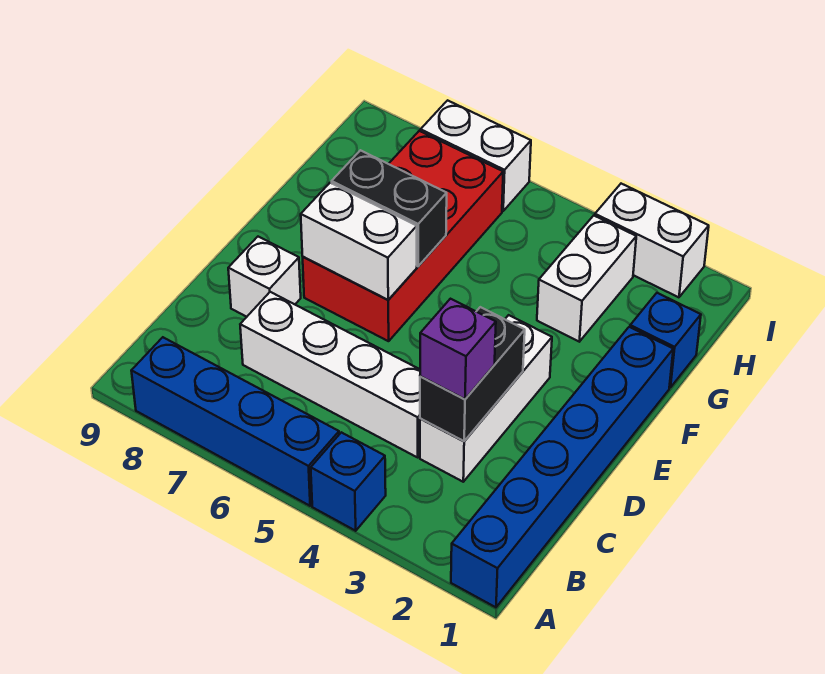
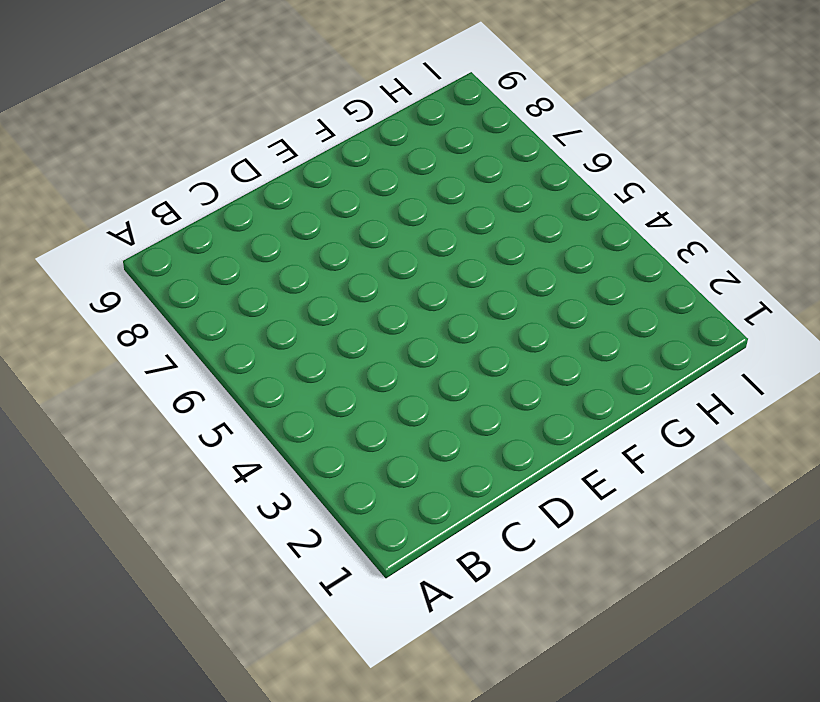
none -> blue brick A1:F1 level 1
none -> blue brick A4 level 1
none -> blue brick A5:A8 level 1

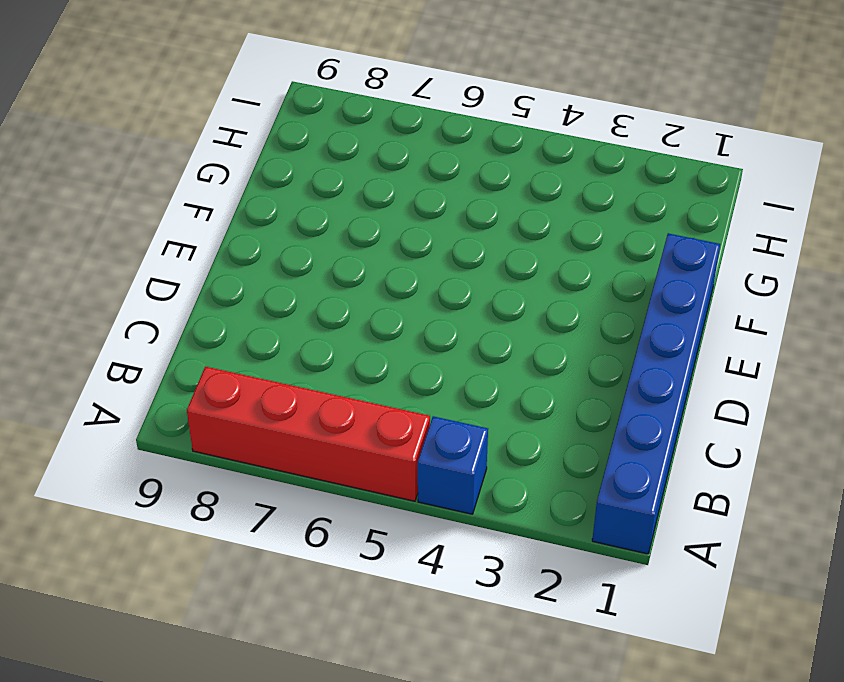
red brick A5:A8 level 1 -> blue brick A5:A8 level 1
none -> white brick C3:E3 level 1
none -> white brick C4:C7 level 1
none -> white brick D8 level 1

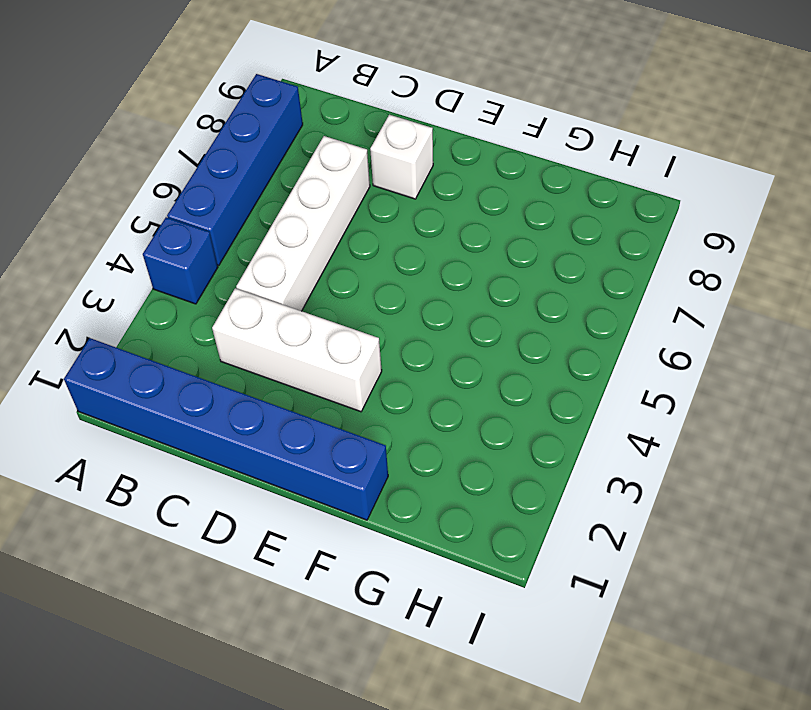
none -> red brick E6:H7 level 1
none -> blue brick G1 level 1
none -> white brick G3:H3 level 1

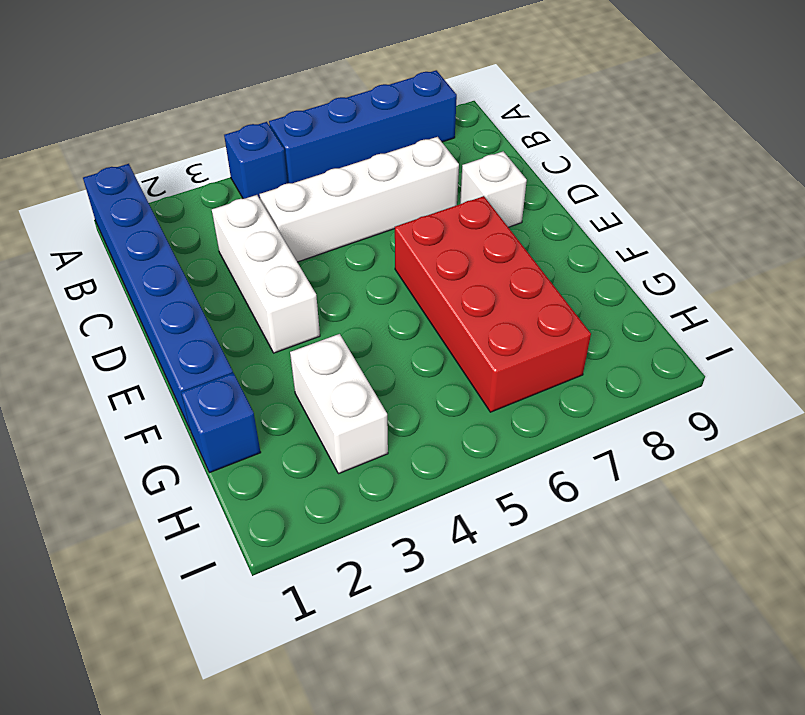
none -> white brick I2:I3 level 1
none -> white brick I6:I7 level 1
none -> black brick C3:D3 level 2

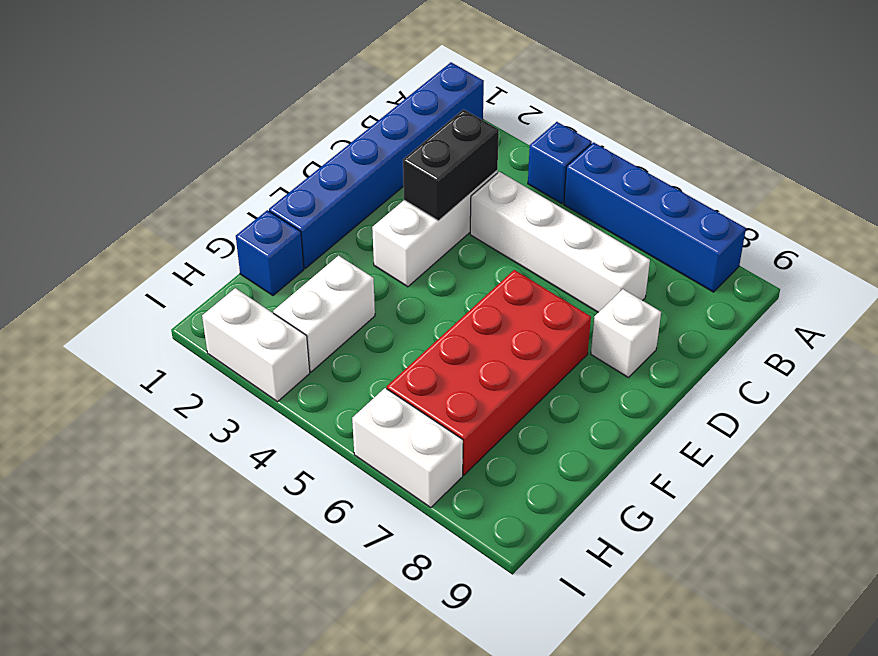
none -> white brick E6:E7 level 2
none -> black brick F6:F7 level 2
none -> purple brick C3 level 3

